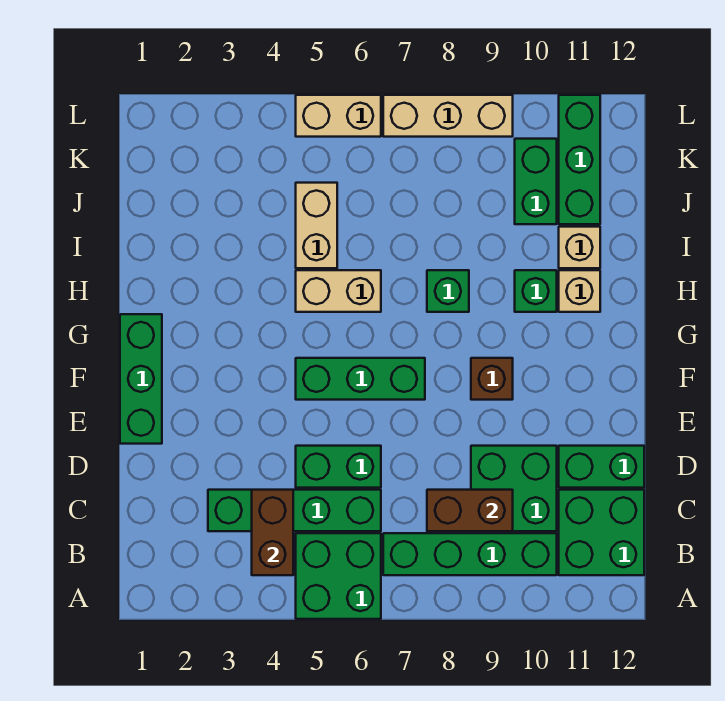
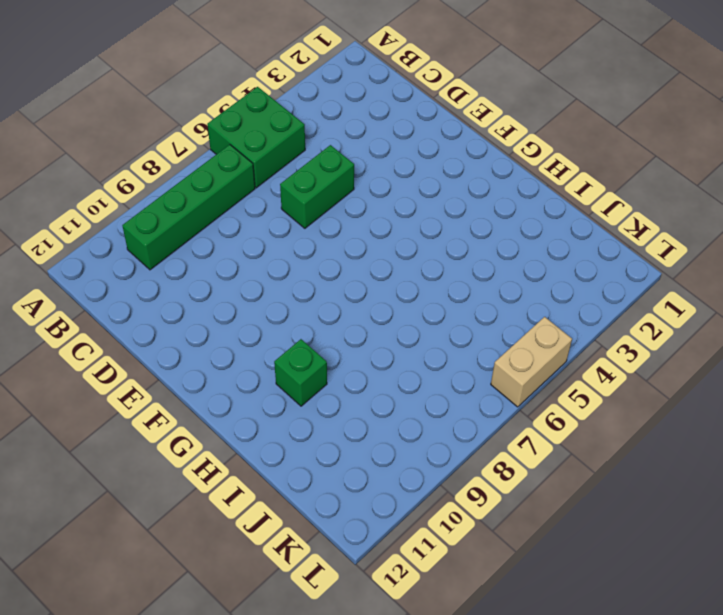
none -> green brick B11:C12 level 1
none -> green brick C3:C6 level 1
none -> green brick C9:D10 level 1

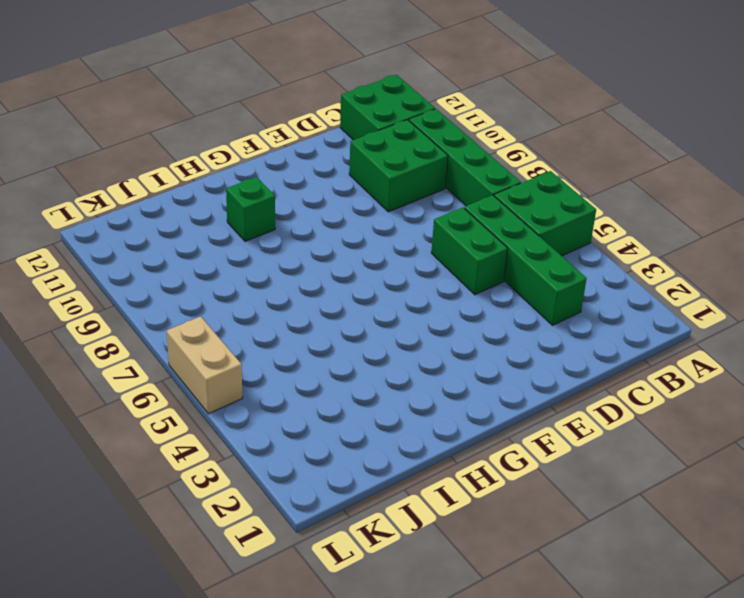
none -> green brick D11:D12 level 1
none -> green brick E1:G1 level 1
none -> green brick F5:F7 level 1

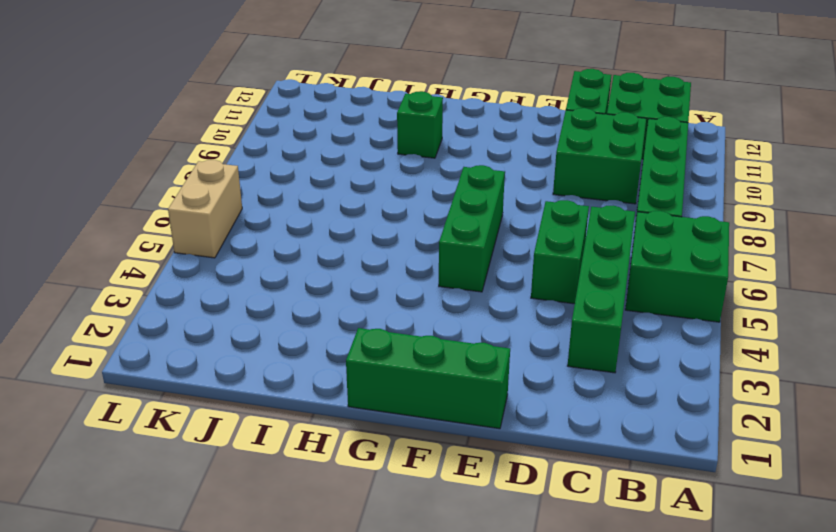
none -> brown brick F9 level 1
none -> tan brick H5:H6 level 1
none -> green brick H8 level 1

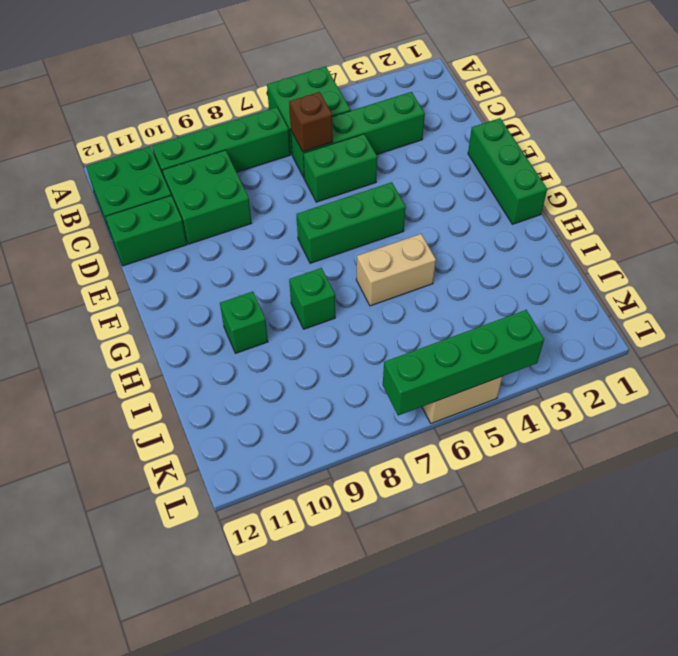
brown brick C6 level 2 -> brown brick F9 level 1
green brick L4:L7 level 2 -> none
none -> tan brick H11 level 1
none -> tan brick I5:J5 level 1
none -> tan brick I11 level 1

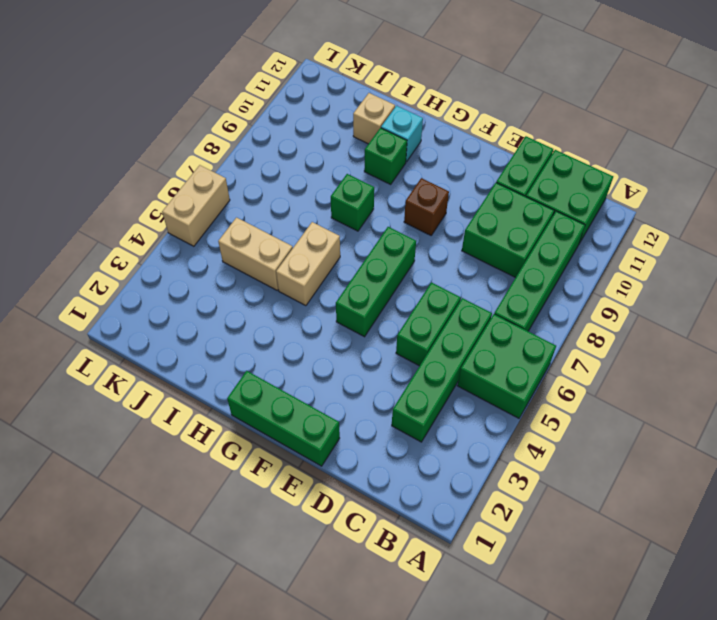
cyan brick H11 level 1 -> tan brick H11 level 1
none -> green brick J10:K10 level 1
none -> green brick J11:L11 level 1
none -> tan brick L7:L9 level 1

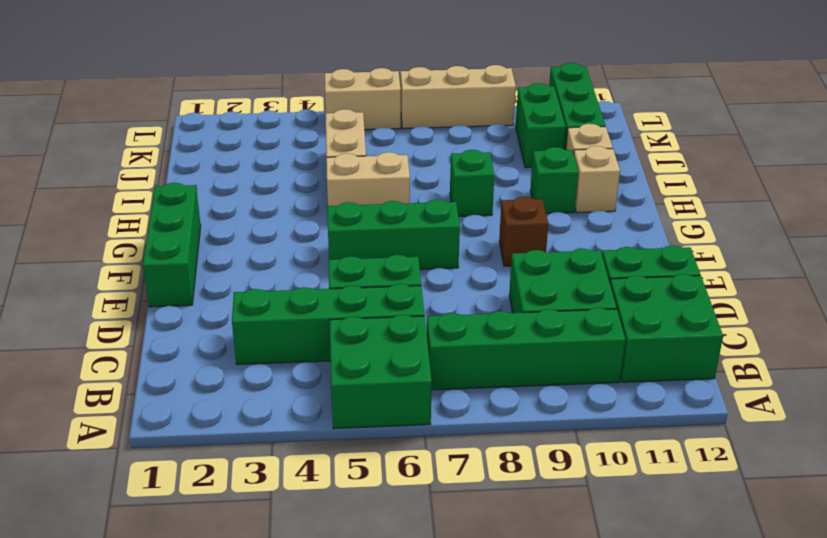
none -> brown brick B4:C4 level 2
none -> brown brick C8:C9 level 2

